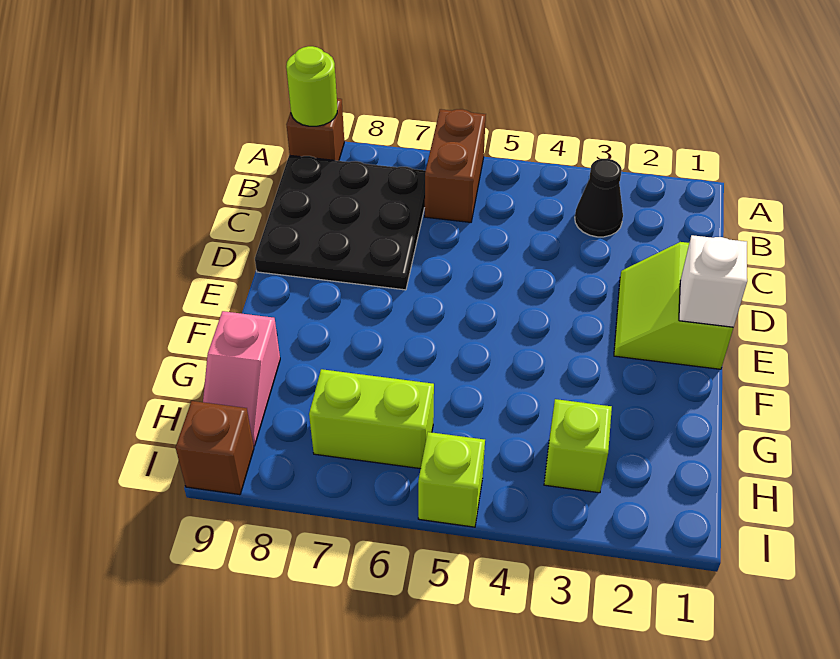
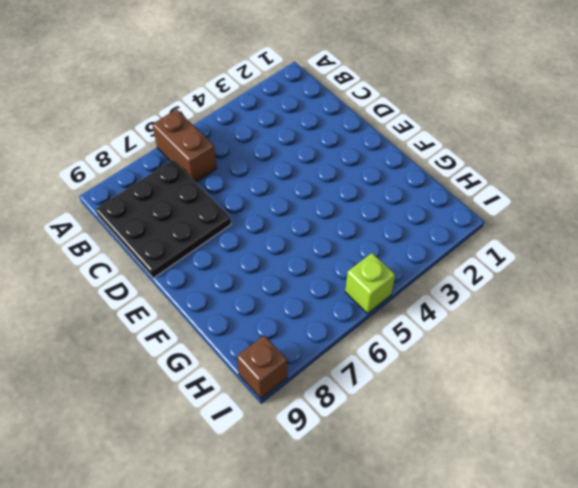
none -> brown brick A9 level 1
none -> black cone B3 level 1
none -> lime slope D1:E2 level 1 top 1

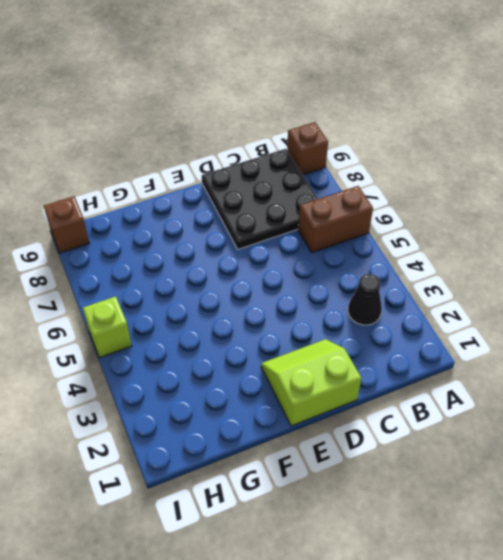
none -> pink slope G9:H9 level 1 top G
none -> lime brick H3 level 1
none -> lime brick H6:H7 level 1

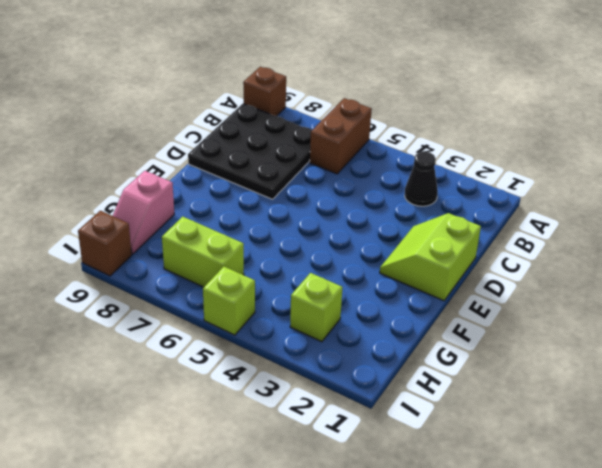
none -> lime round brick A9 level 2
none -> white brick E1 level 2

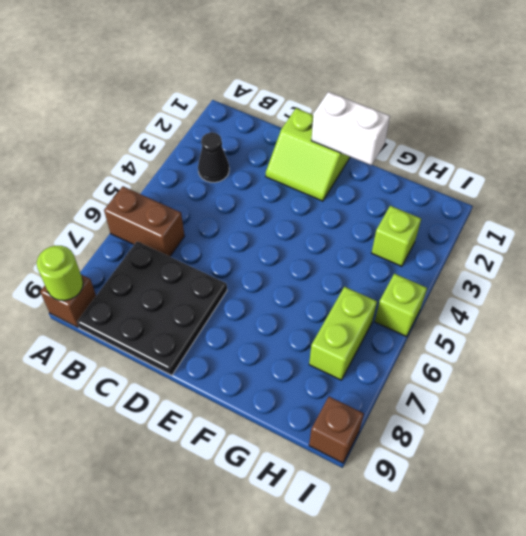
white brick E1:F1 level 2 -> white brick E1 level 2
none -> pink slope G9:H9 level 1 top G

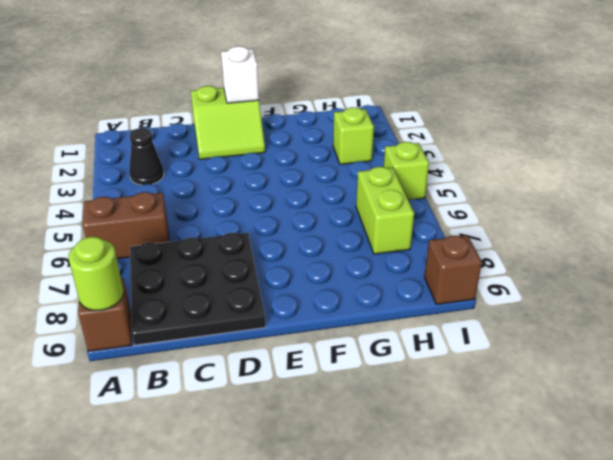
none -> pink slope G9:H9 level 1 top G

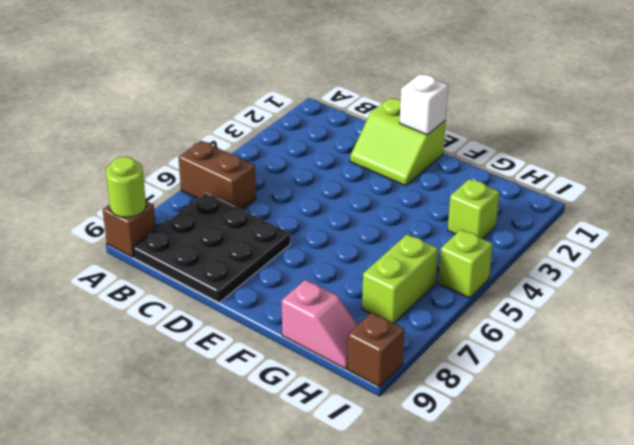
none -> black cone B3 level 1

